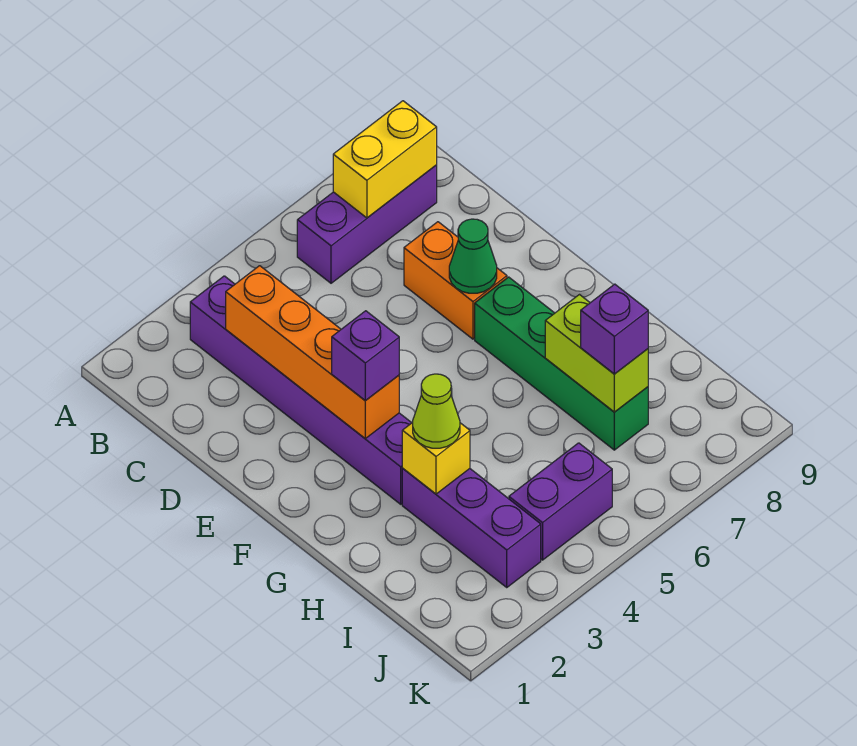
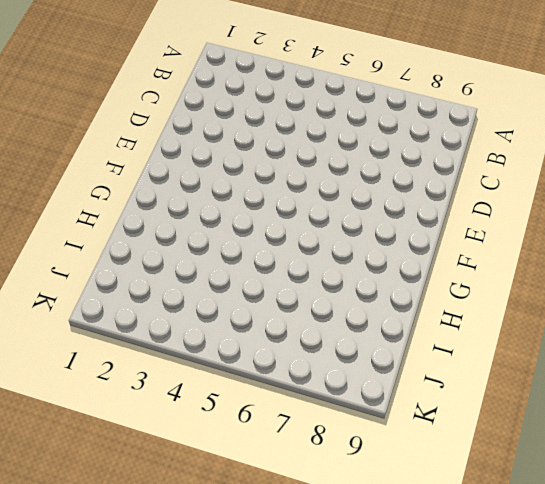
none -> purple brick B3:G3 level 1
none -> purple brick B6:B8 level 1
none -> orange brick D7:E7 level 1

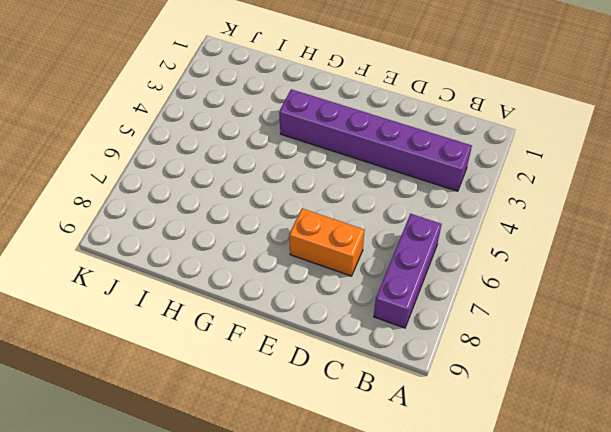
none -> green brick F7:I7 level 1
none -> purple brick H3:J3 level 1
none -> purple brick J4:J5 level 1

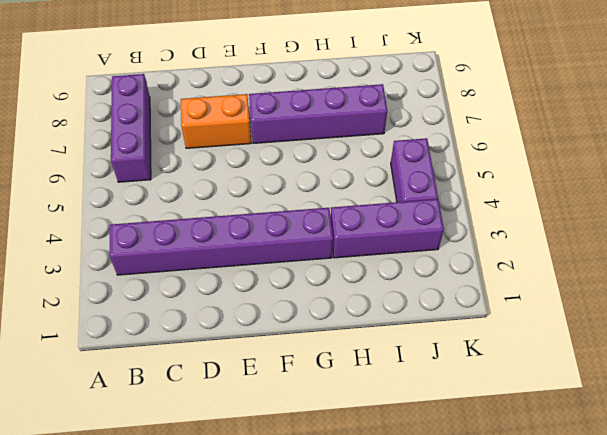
purple brick F7:I7 level 1 -> green brick F7:I7 level 1
none -> yellow brick B7:B8 level 2
none -> orange brick C3:F3 level 2
none -> green cone E7 level 2

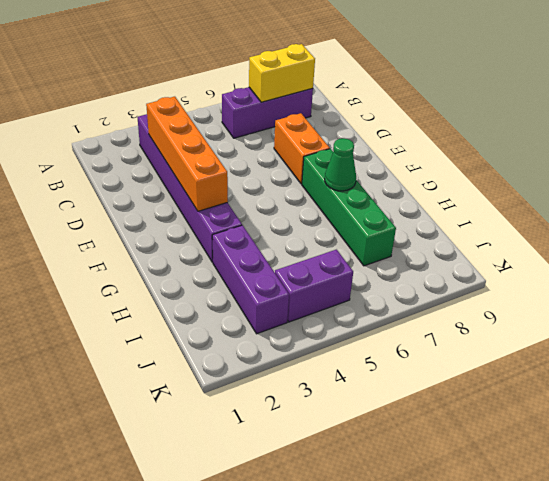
green cone G7 level 2 -> green cone E7 level 2
none -> yellow brick H3 level 2
none -> lime brick H7:I7 level 2
none -> purple brick F3 level 3

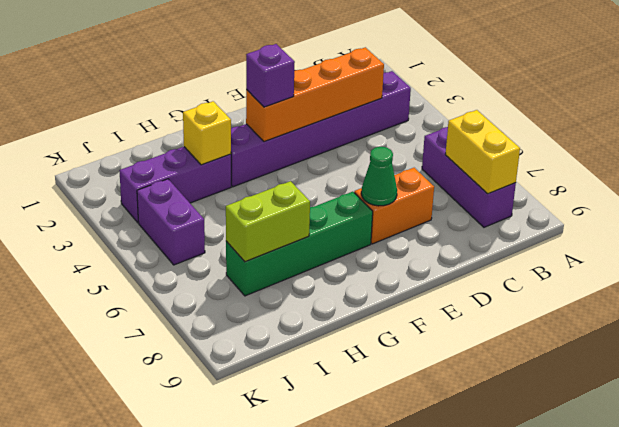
none -> lime cone H3 level 3
none -> purple brick I7 level 3

